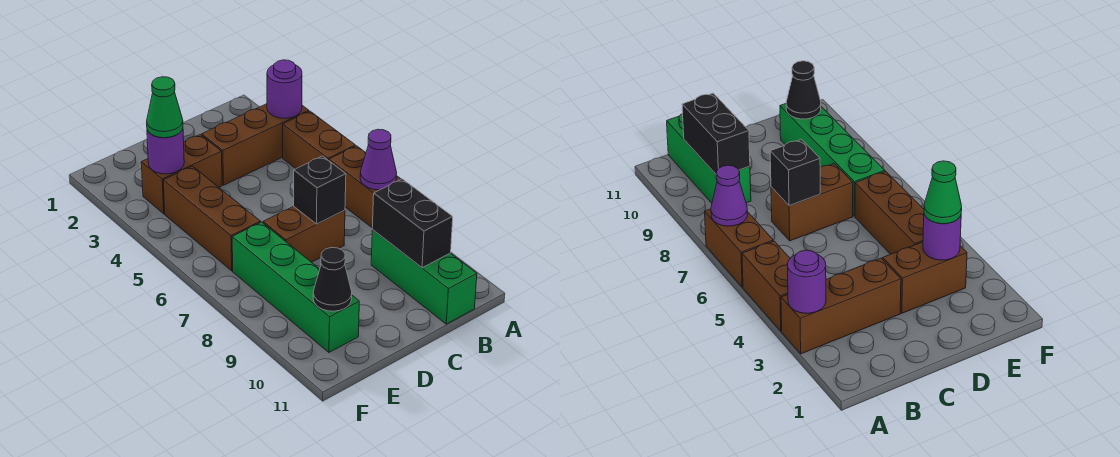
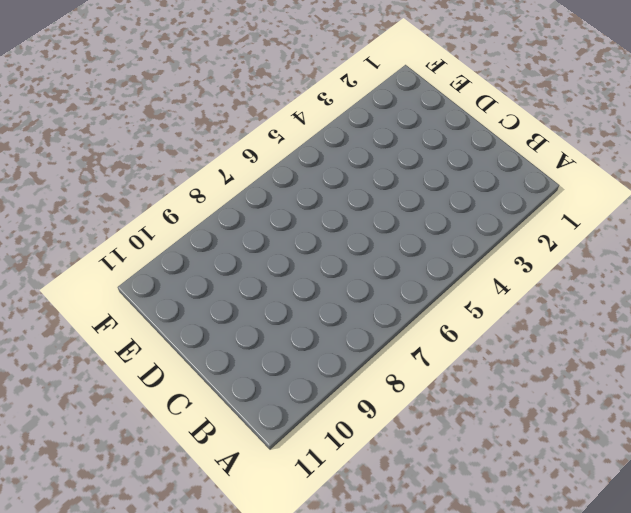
none -> brown brick A3:C3 level 1
none -> brown brick A4:A5 level 1
none -> brown brick A6:A7 level 1

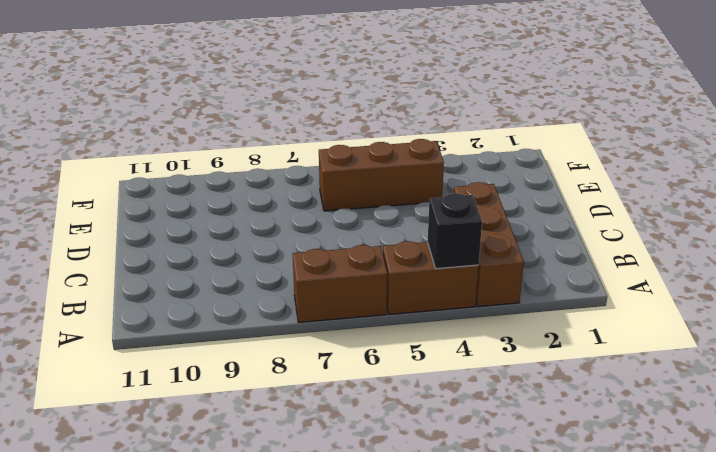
black brick A4 level 2 -> black brick C7 level 2
none -> green brick B9:B11 level 1
none -> brown brick C7:D7 level 1
none -> brown brick D3:E3 level 1

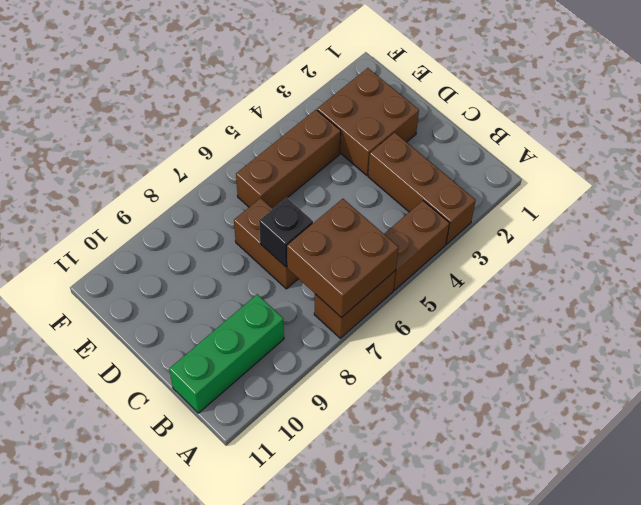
brown brick A6:B7 level 2 -> purple cone A7 level 2
brown brick D2:E3 level 1 -> brown brick D3:E3 level 1
none -> green brick E7:E10 level 1
none -> purple round brick A3 level 2
none -> black brick B9:B10 level 2

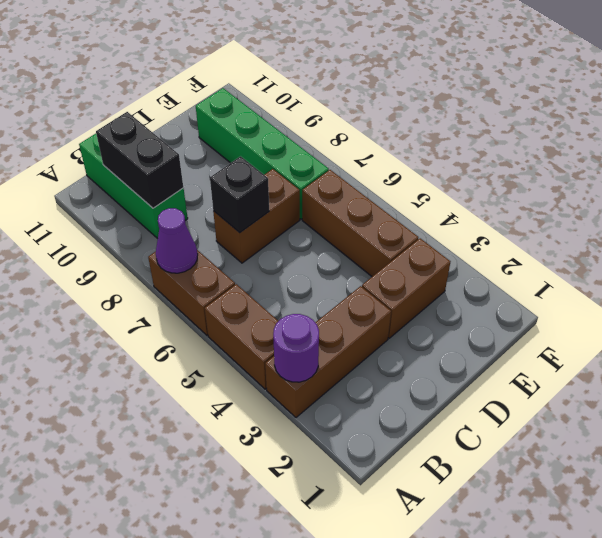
none -> purple round brick E3 level 2
none -> black cone E10 level 2
none -> green cone E3 level 3

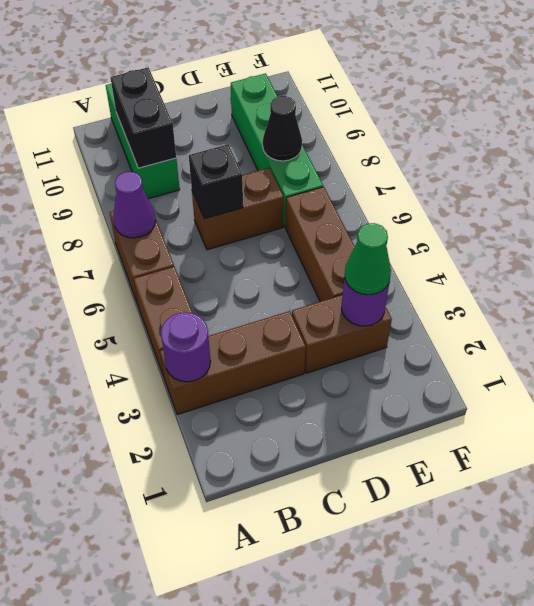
black cone E8 level 2 -> black cone E10 level 2

